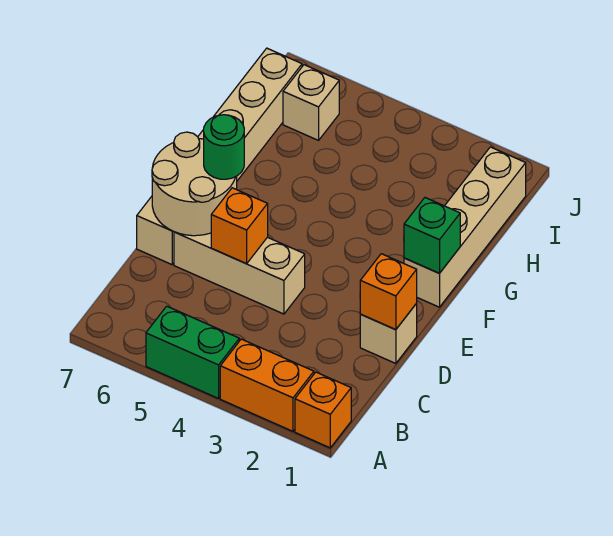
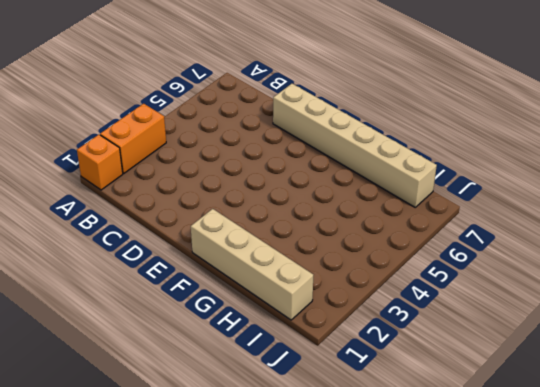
none -> green brick A4:A5 level 1
none -> tan brick D1 level 1
none -> tan brick D4:D6 level 1

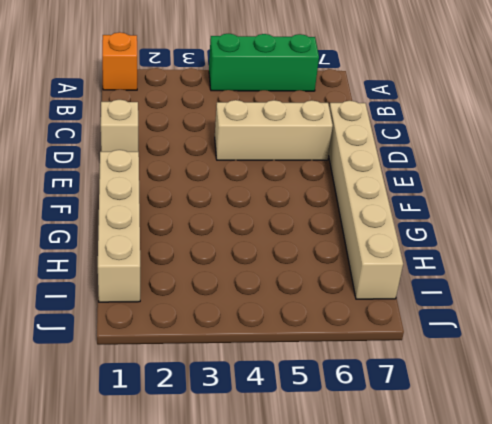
green brick A4:A6 level 1 -> green brick A4:A5 level 1
none -> orange brick A2:A3 level 1
none -> tan brick I6 level 1
none -> orange brick D1 level 2

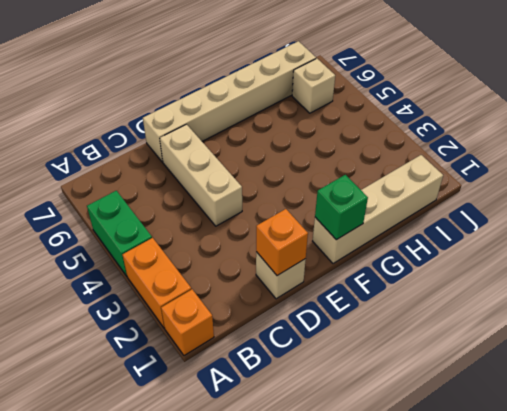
none -> orange brick D5 level 2
none -> tan round brick D6:E7 level 2
none -> green round brick E6 level 3

